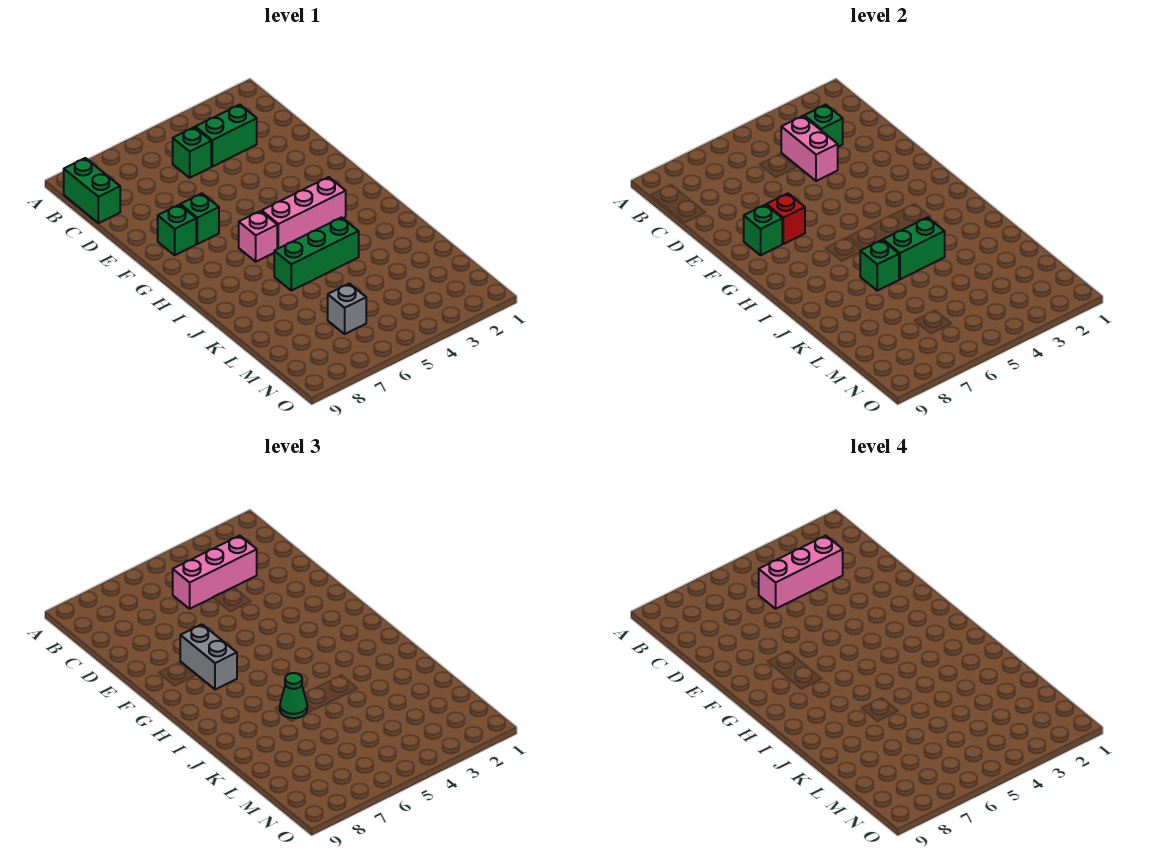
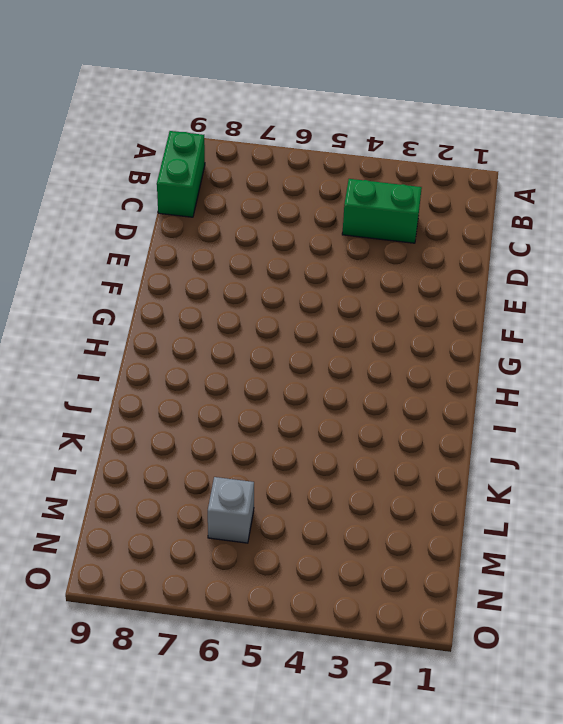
none -> green brick C5 level 1
none -> green brick F7 level 1
none -> green brick F8 level 1

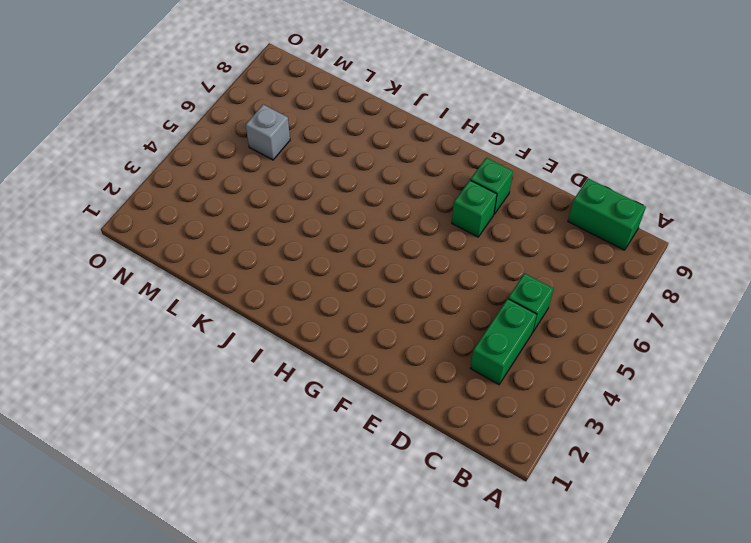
none -> pink brick H3:H5 level 1
none -> pink brick H6 level 1
none -> green brick J4:J6 level 1

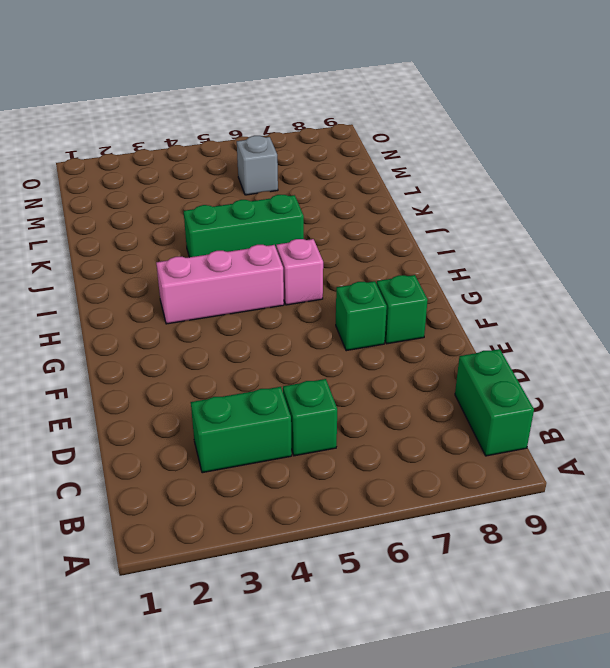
none -> green brick C3 level 2
none -> pink brick C4:D4 level 2
none -> red brick F7 level 2

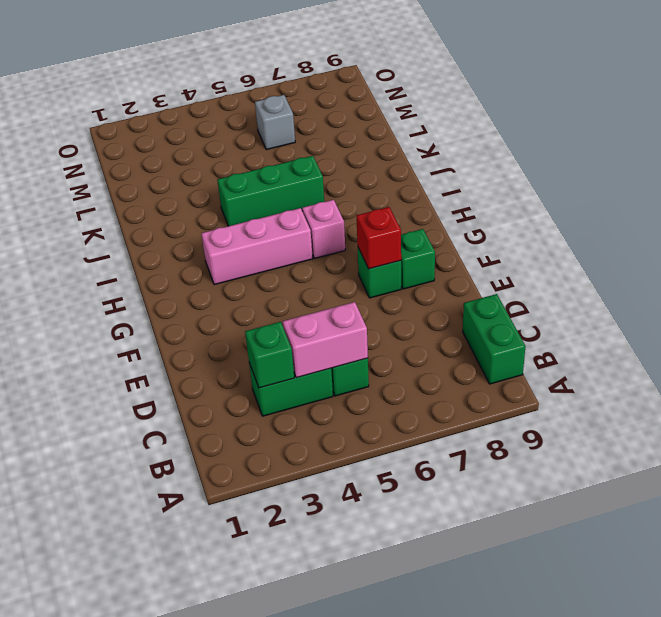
pink brick C4:C5 level 2 -> pink brick C4:D4 level 2
none -> green brick F8 level 2
none -> green brick J4:J5 level 2
none -> green brick J6 level 2

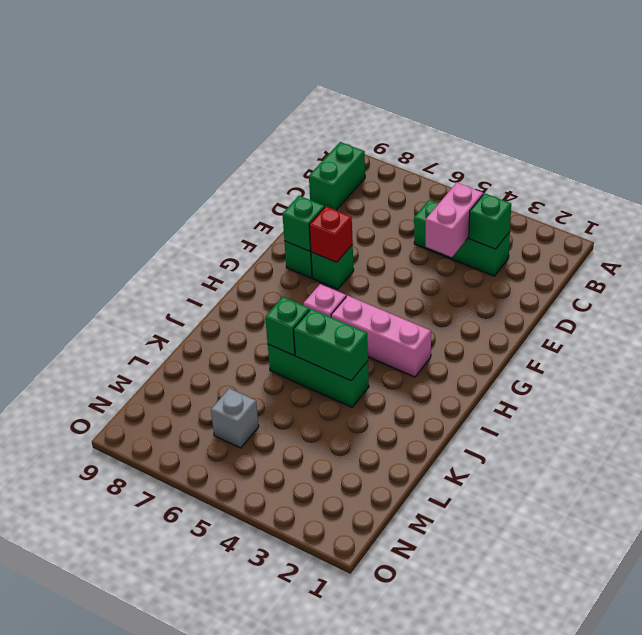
none -> pink brick C3:C5 level 3
none -> grey brick F7:G7 level 3
none -> green cone J6 level 3

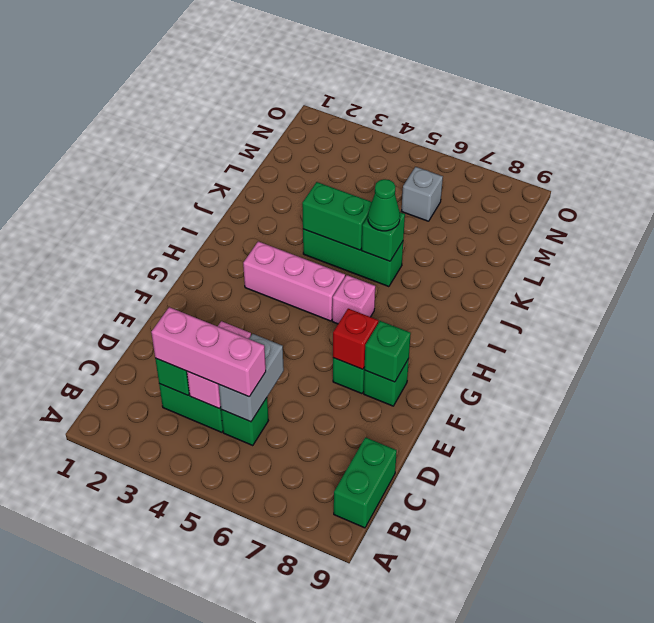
grey brick C5:D5 level 2 -> grey brick F7:G7 level 3
none -> pink brick C3:C5 level 4

